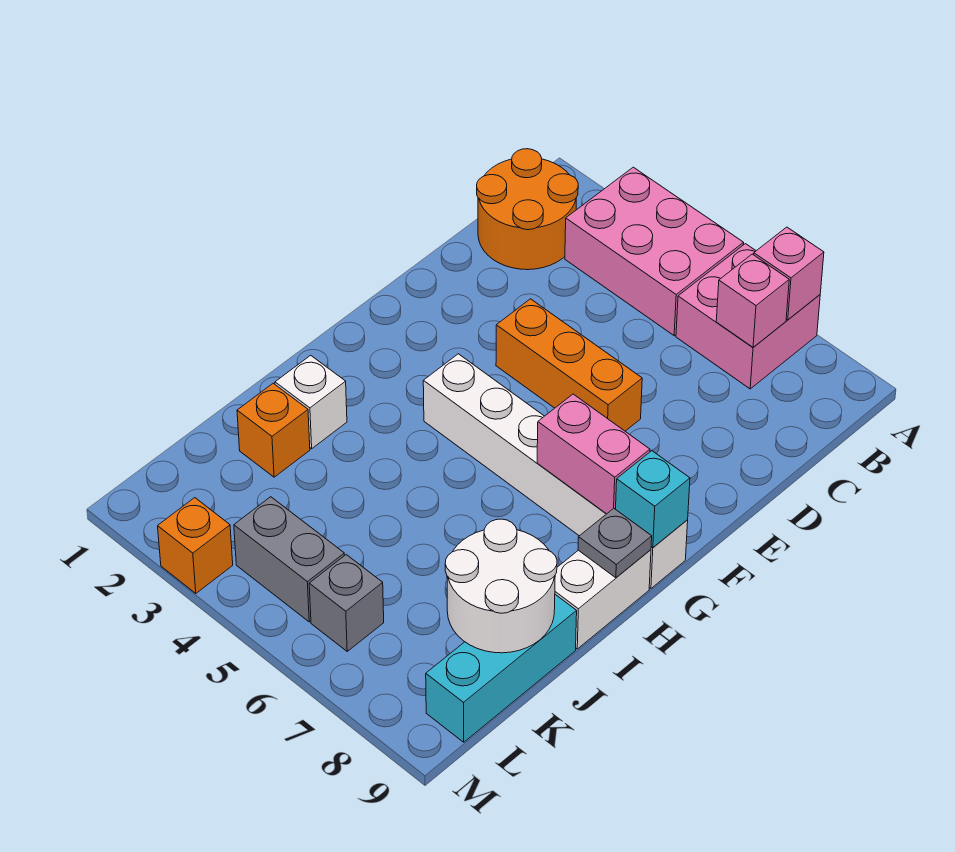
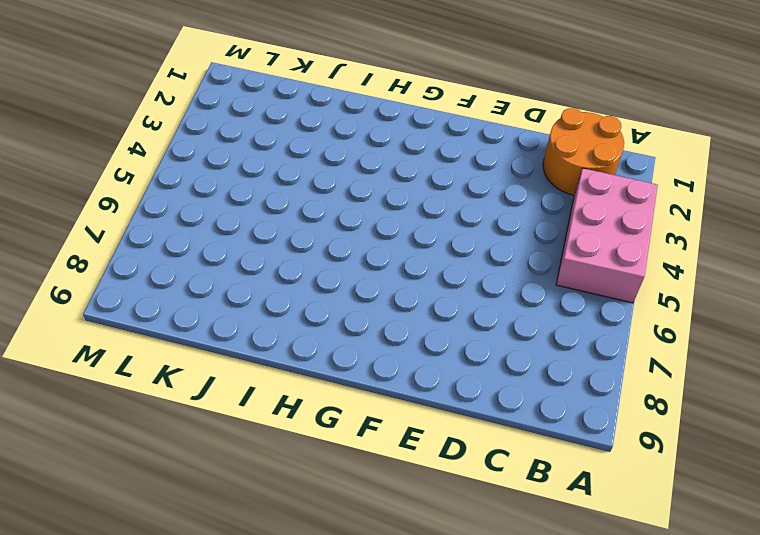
none -> pink brick A6:B7 level 1
none -> orange brick E4:E6 level 1
none -> white brick G4:G9 level 1

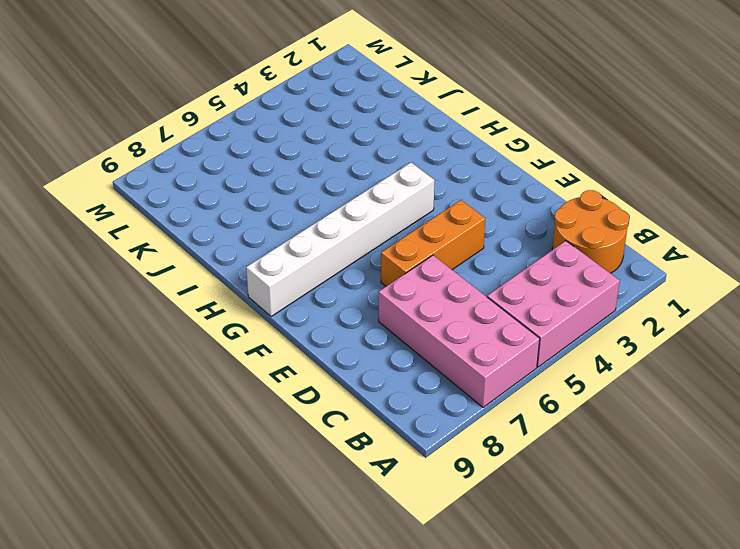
pink brick A6:D7 level 1 -> pink brick A6:B7 level 1
none -> white brick H9:I9 level 1
none -> white brick I2 level 1
none -> orange brick J2 level 1

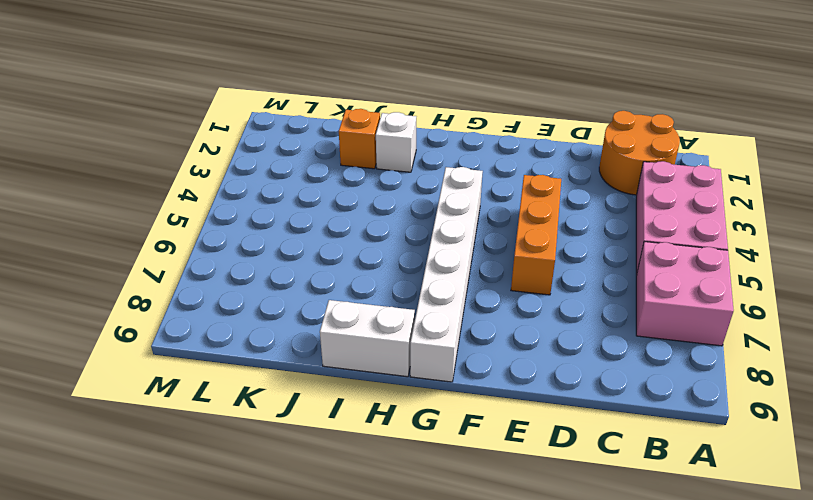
none -> cyan brick J9:L9 level 1
none -> grey brick L4:L5 level 1
none -> grey brick L6 level 1

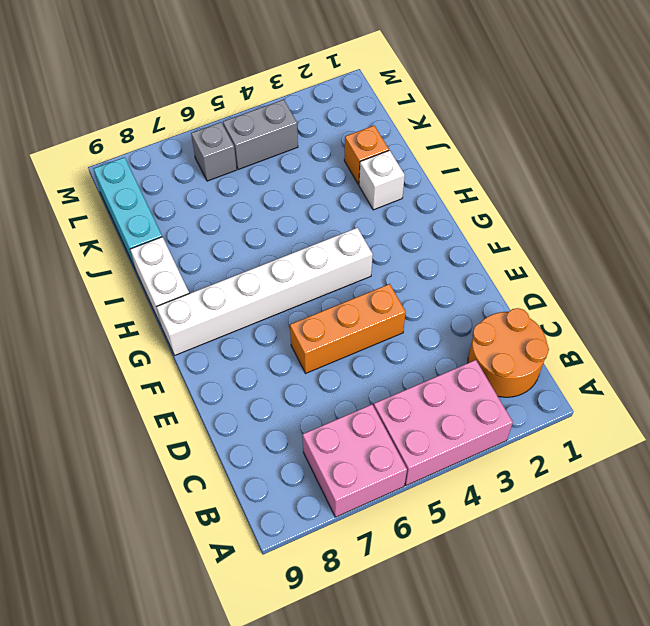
none -> orange brick M3 level 1
none -> pink brick A7 level 2
none -> pink brick B7 level 2

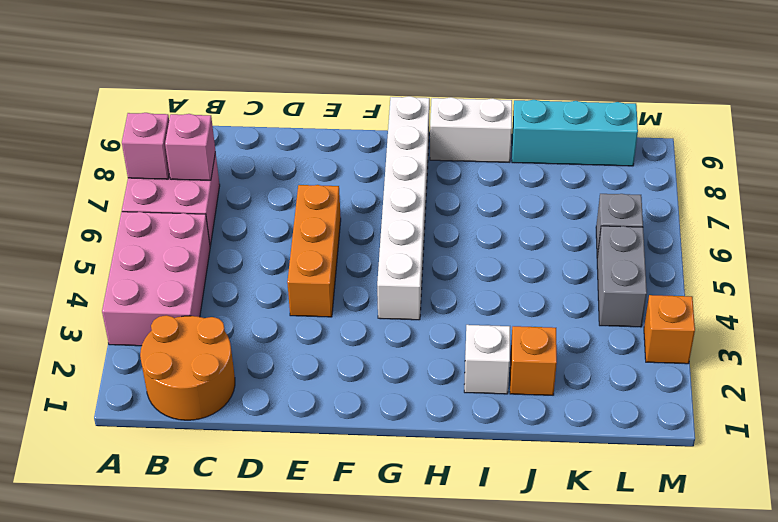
none -> pink brick G7:G8 level 2
none -> cyan brick G9 level 2
none -> grey plate H9 level 2

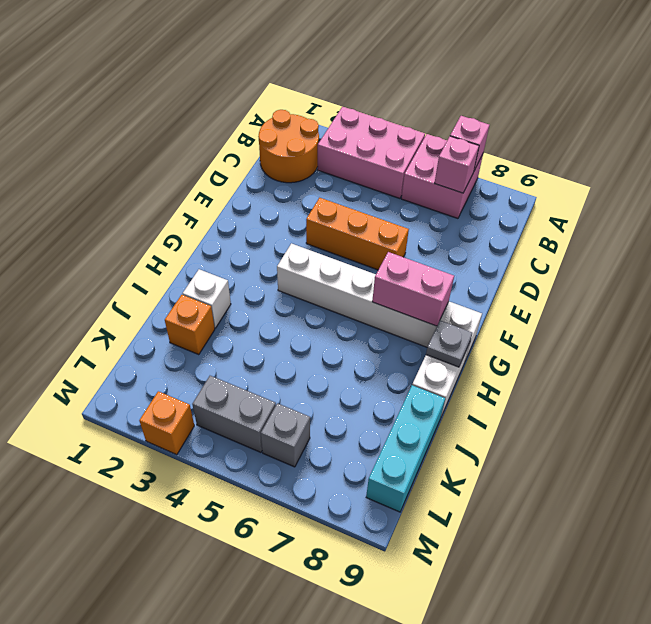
none -> cyan brick G9 level 2
none -> white round brick J8:K9 level 2

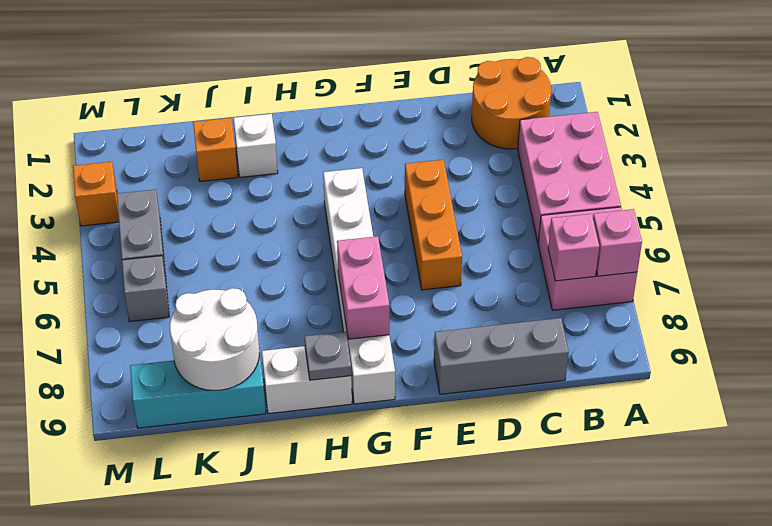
grey brick C9:E9 level 1 -> none
none -> cyan brick G9 level 2

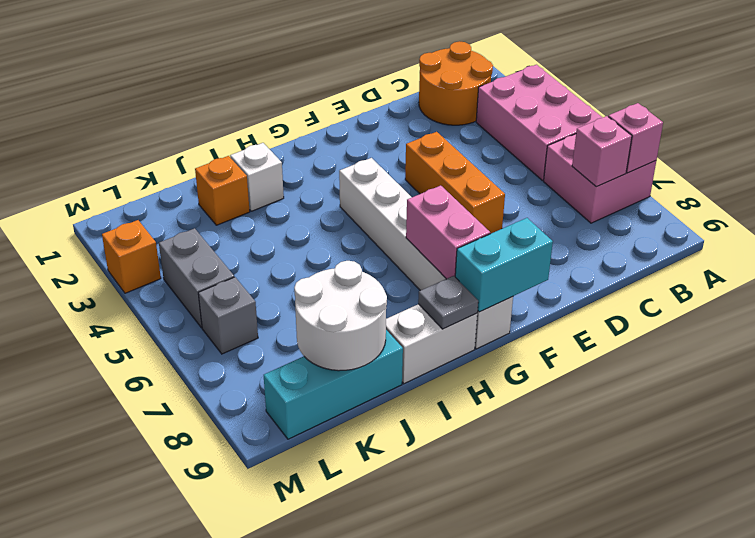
cyan brick F9:G9 level 2 -> cyan brick G9 level 2

